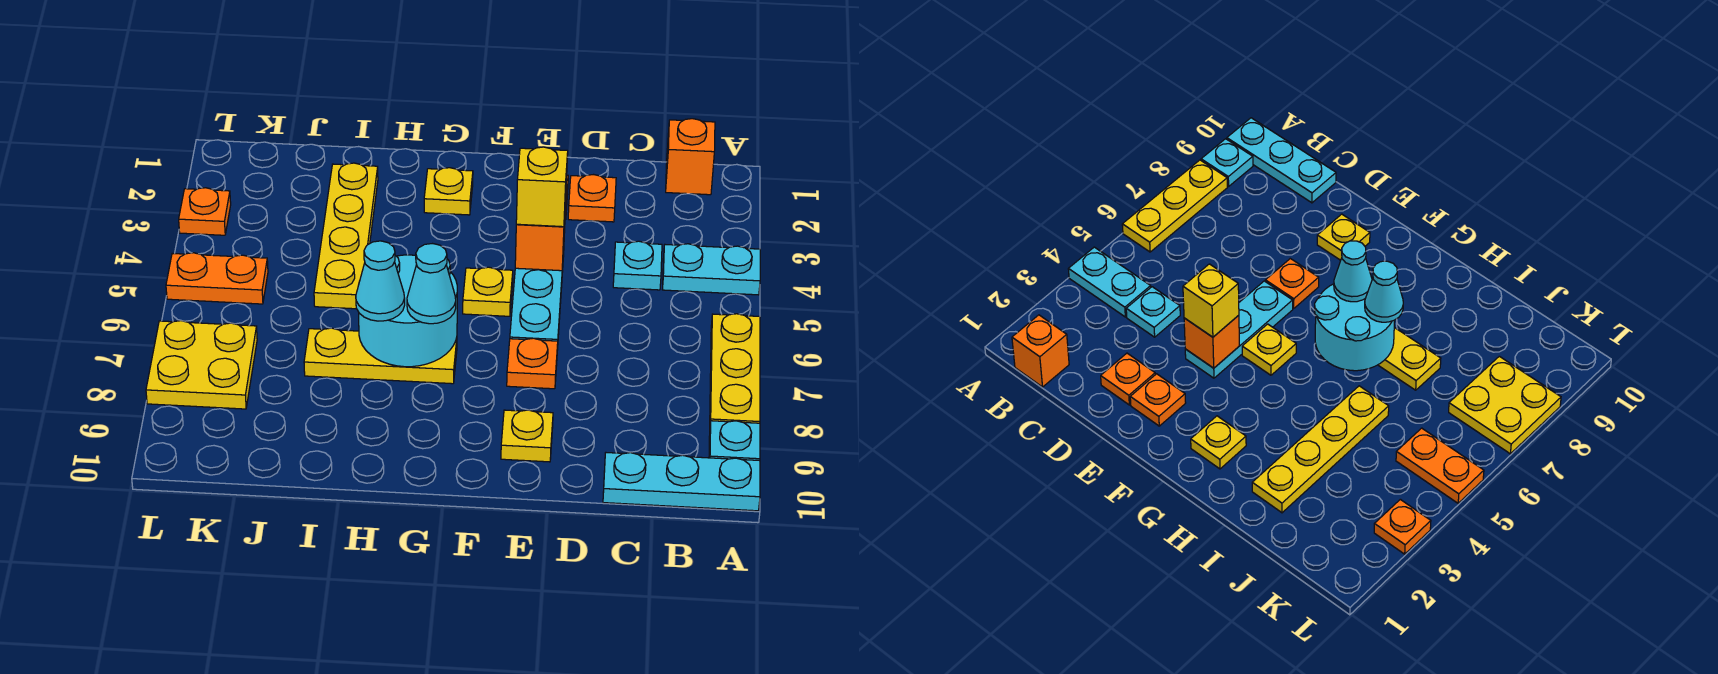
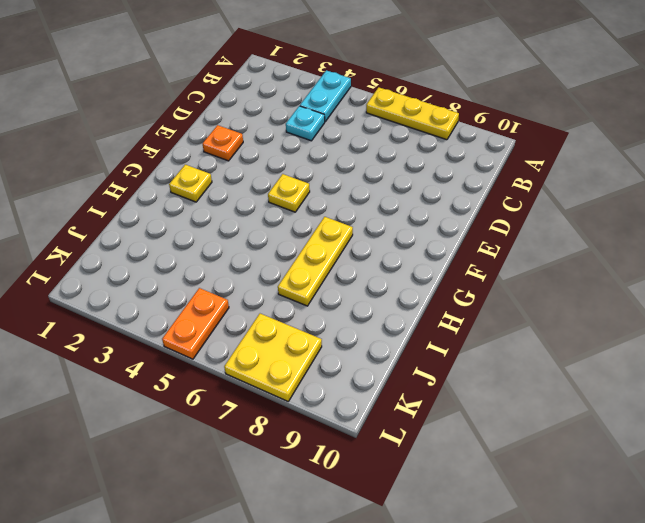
none -> cyan plate A9 level 1
none -> cyan plate A10:C10 level 1
none -> orange brick B1 level 1

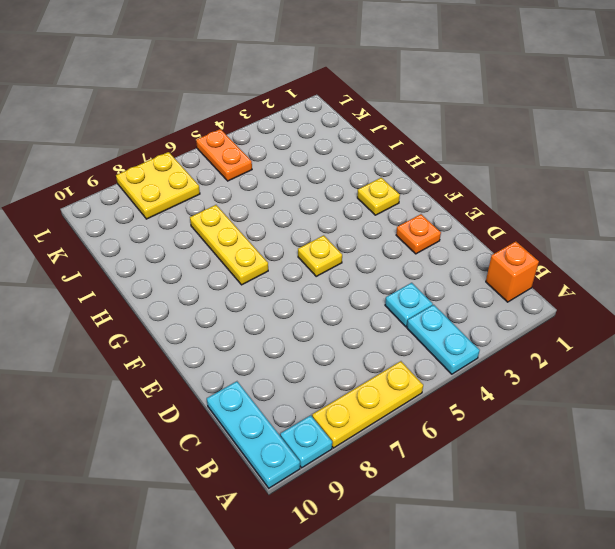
none -> orange plate D2 level 1
none -> cyan plate E4:E6 level 1
none -> orange plate E7 level 1

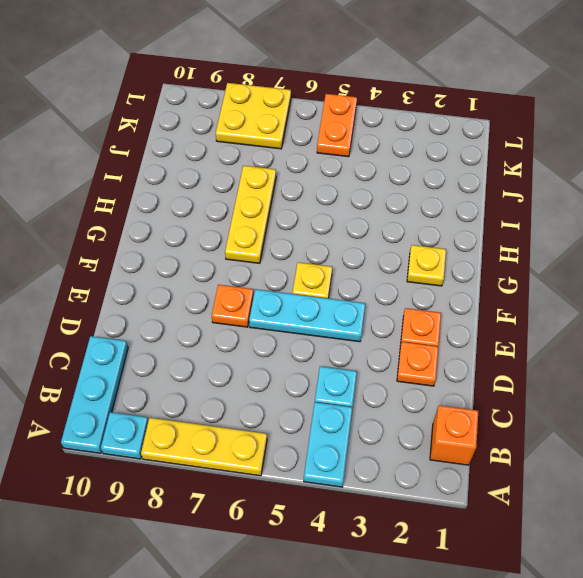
none -> yellow plate E9 level 1
none -> yellow plate I2:I5 level 1
none -> orange plate L3 level 1

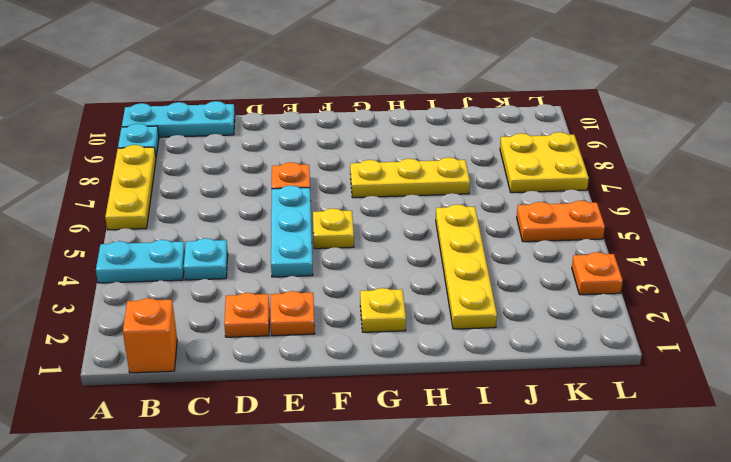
none -> yellow plate E9 level 1
none -> orange brick E4 level 2
none -> cyan round brick G6:H7 level 2

